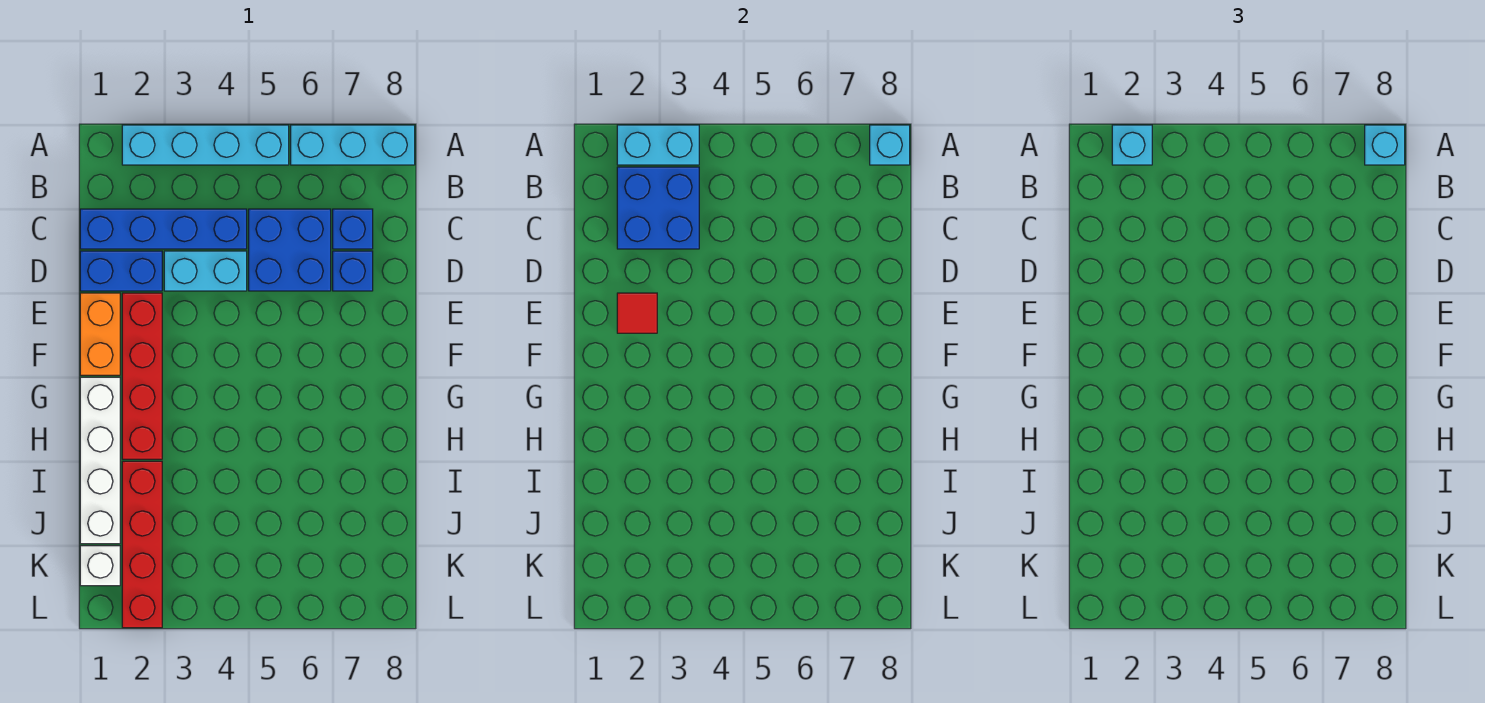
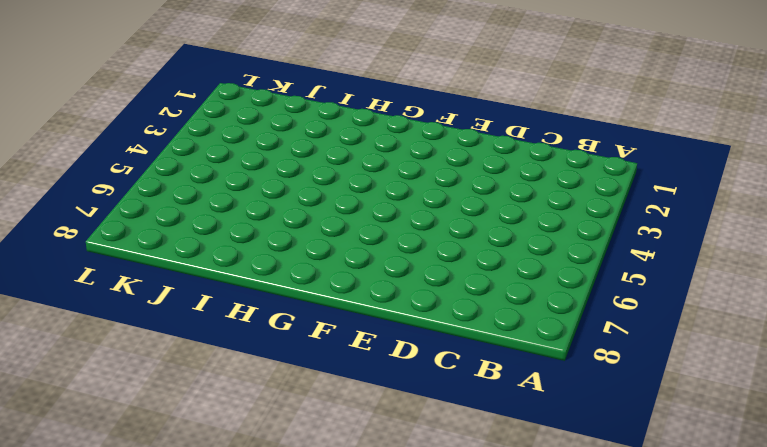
none -> cyan brick A2:A5 level 1
none -> cyan brick A6:A8 level 1
none -> blue brick C1:C4 level 1

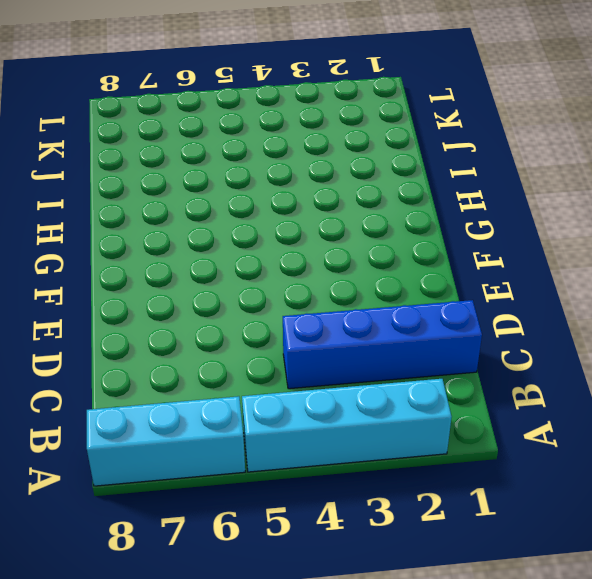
none -> blue brick C5:D6 level 1
none -> blue brick C7 level 1
none -> blue brick D1:D2 level 1

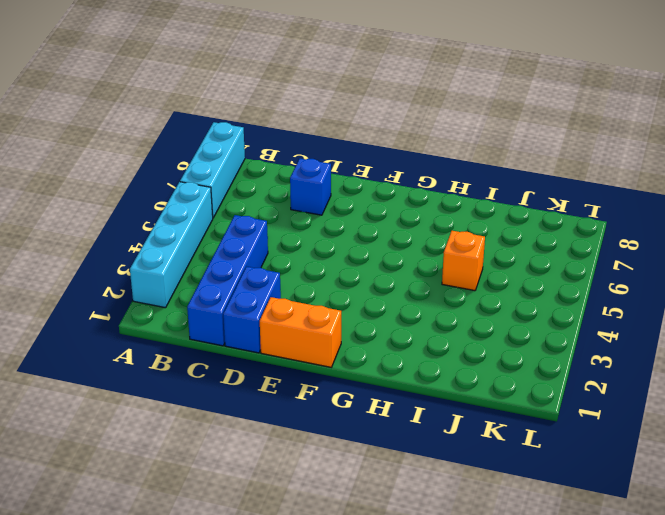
orange brick I5 level 1 -> none
none -> blue brick C5:D6 level 1
none -> blue brick C7 level 1
none -> cyan brick D3:D4 level 1

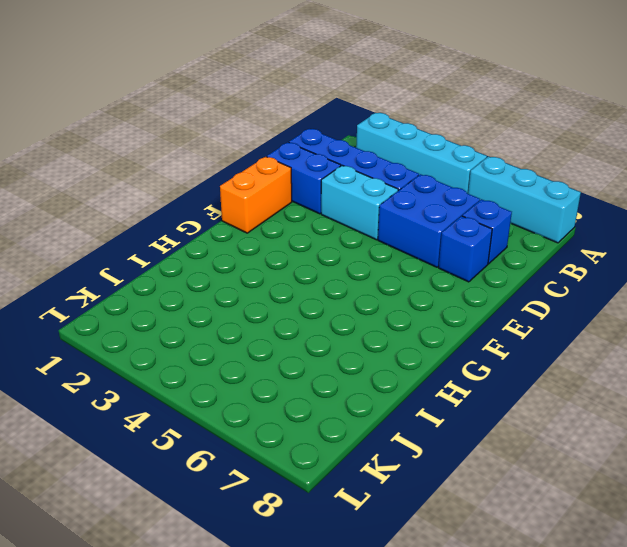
none -> red brick E2:H2 level 1
none -> white brick G1:J1 level 1
none -> red brick I2:L2 level 1

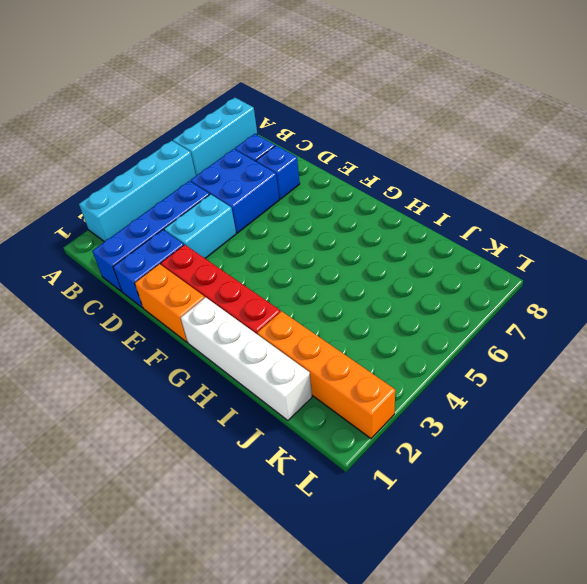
orange brick I2:L2 level 1 -> red brick I2:L2 level 1
none -> white brick K1 level 1
none -> cyan brick A2:A3 level 2
none -> cyan brick A8 level 2

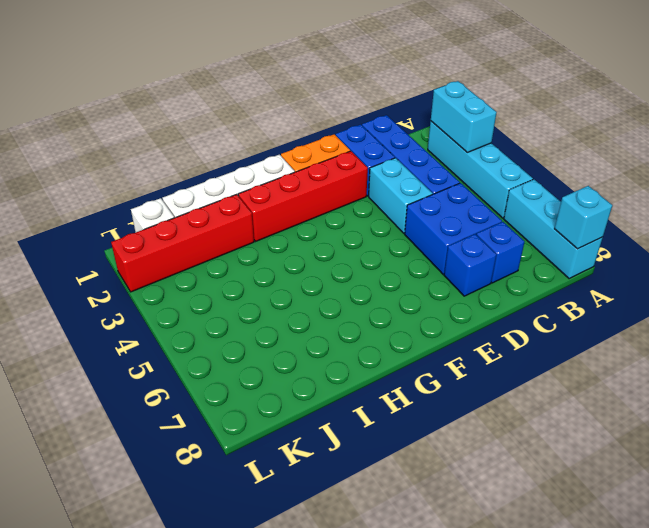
none -> blue brick B2:C3 level 2
none -> red tile E2 level 2
none -> cyan brick A2 level 3

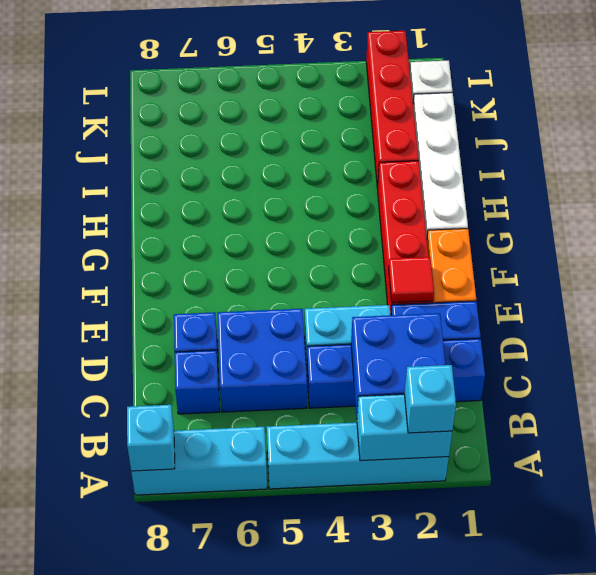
none -> cyan brick A8 level 3

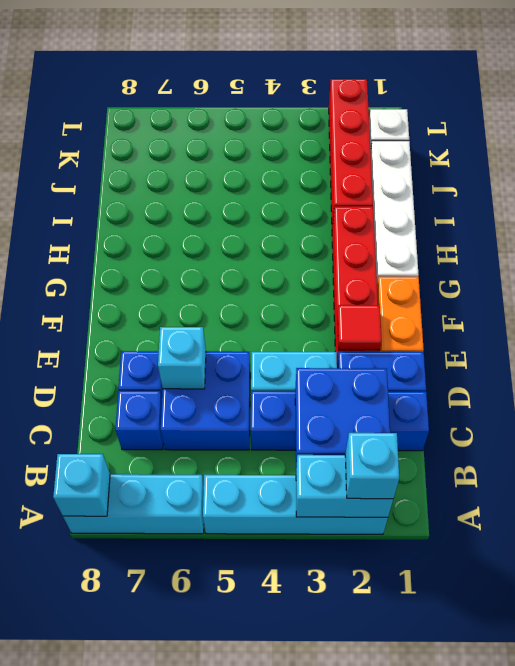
cyan brick D6 level 2 -> cyan brick A8 level 3

